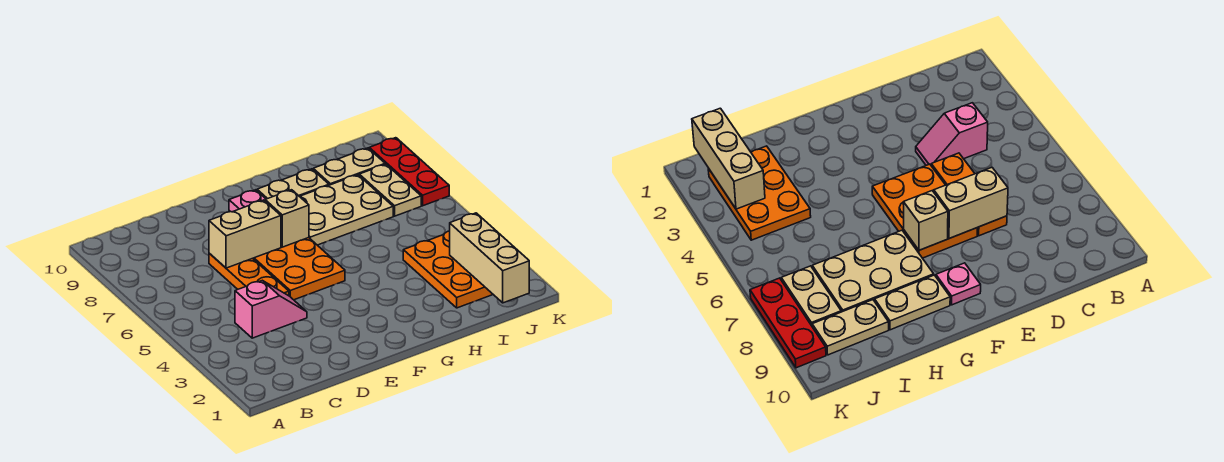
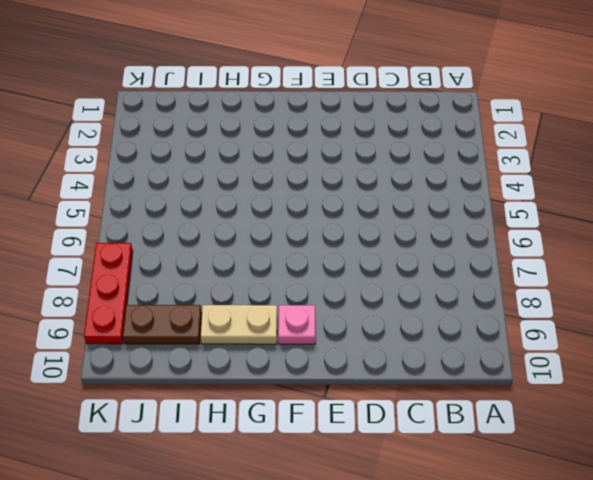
brown plate I9:J9 level 1 -> tan plate I9:J9 level 1
none -> pink slope C4:D4 level 1 top C
none -> orange plate D5:D7 level 1
none -> orange plate E5:F7 level 1

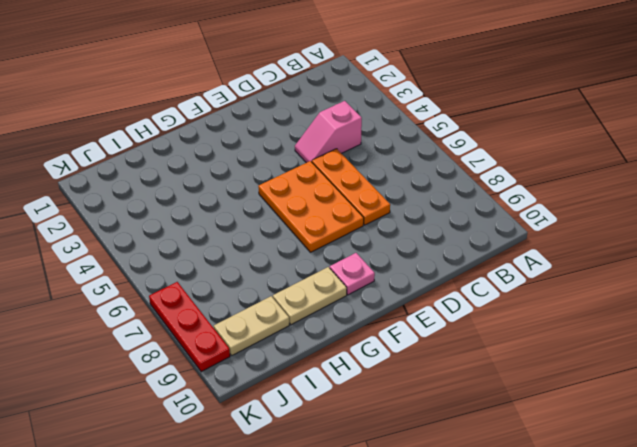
none -> tan plate G7:I8 level 1
none -> orange plate I2:J4 level 1
none -> tan plate J7:J8 level 1

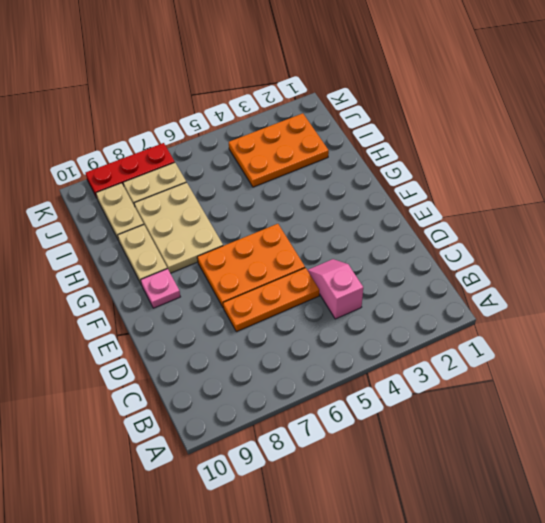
none -> tan brick D7:E7 level 2
none -> tan brick F7 level 2
none -> tan brick J1:J3 level 2

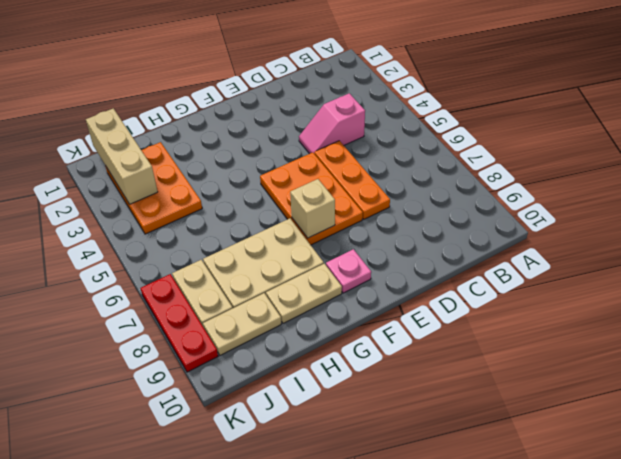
none -> tan brick D7:E7 level 2

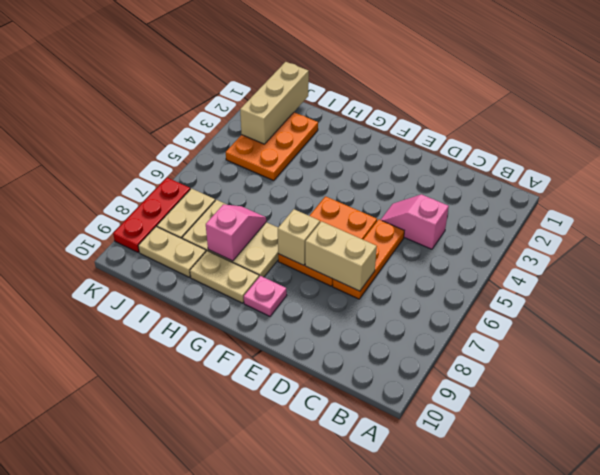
pink slope H7:H8 level 2 top 8 -> none

